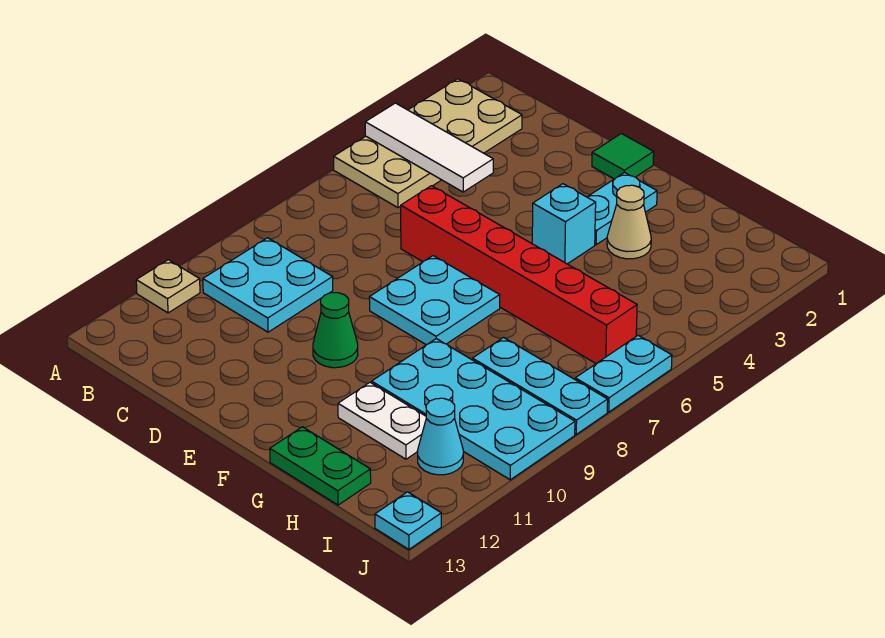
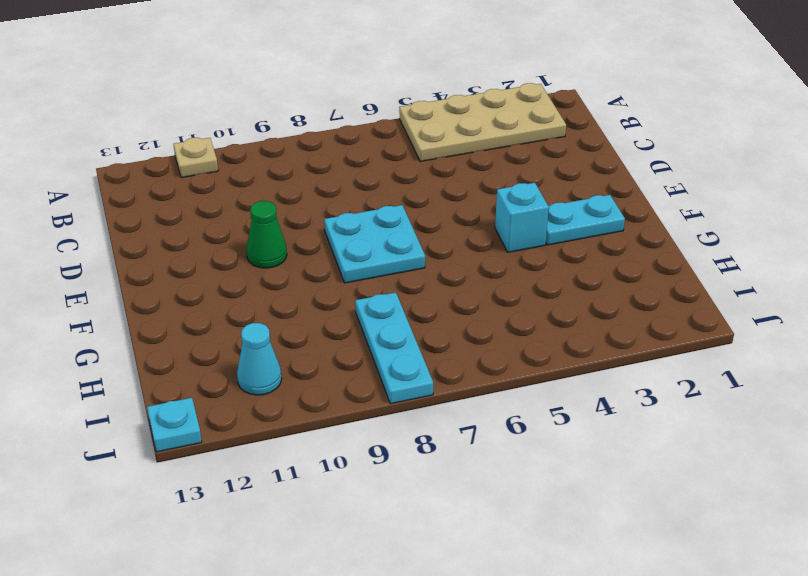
none -> cyan plate B9:C10 level 1
none -> red brick D6:I6 level 1
none -> green tile E1 level 1

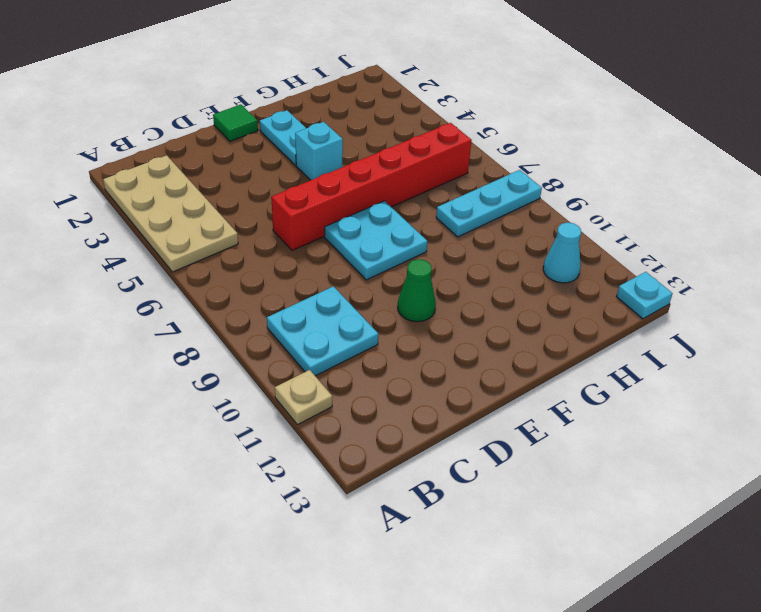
none -> tan cone G3 level 1
none -> cyan plate G9:J10 level 1
none -> white plate G11:H11 level 1

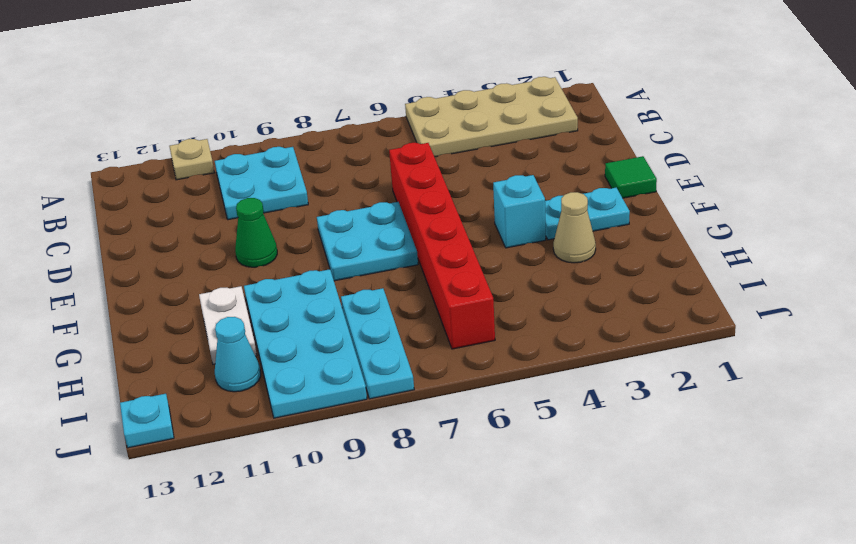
none -> green plate G13:H13 level 1
none -> cyan plate J6:J7 level 1
none -> white tile A4:C4 level 2

